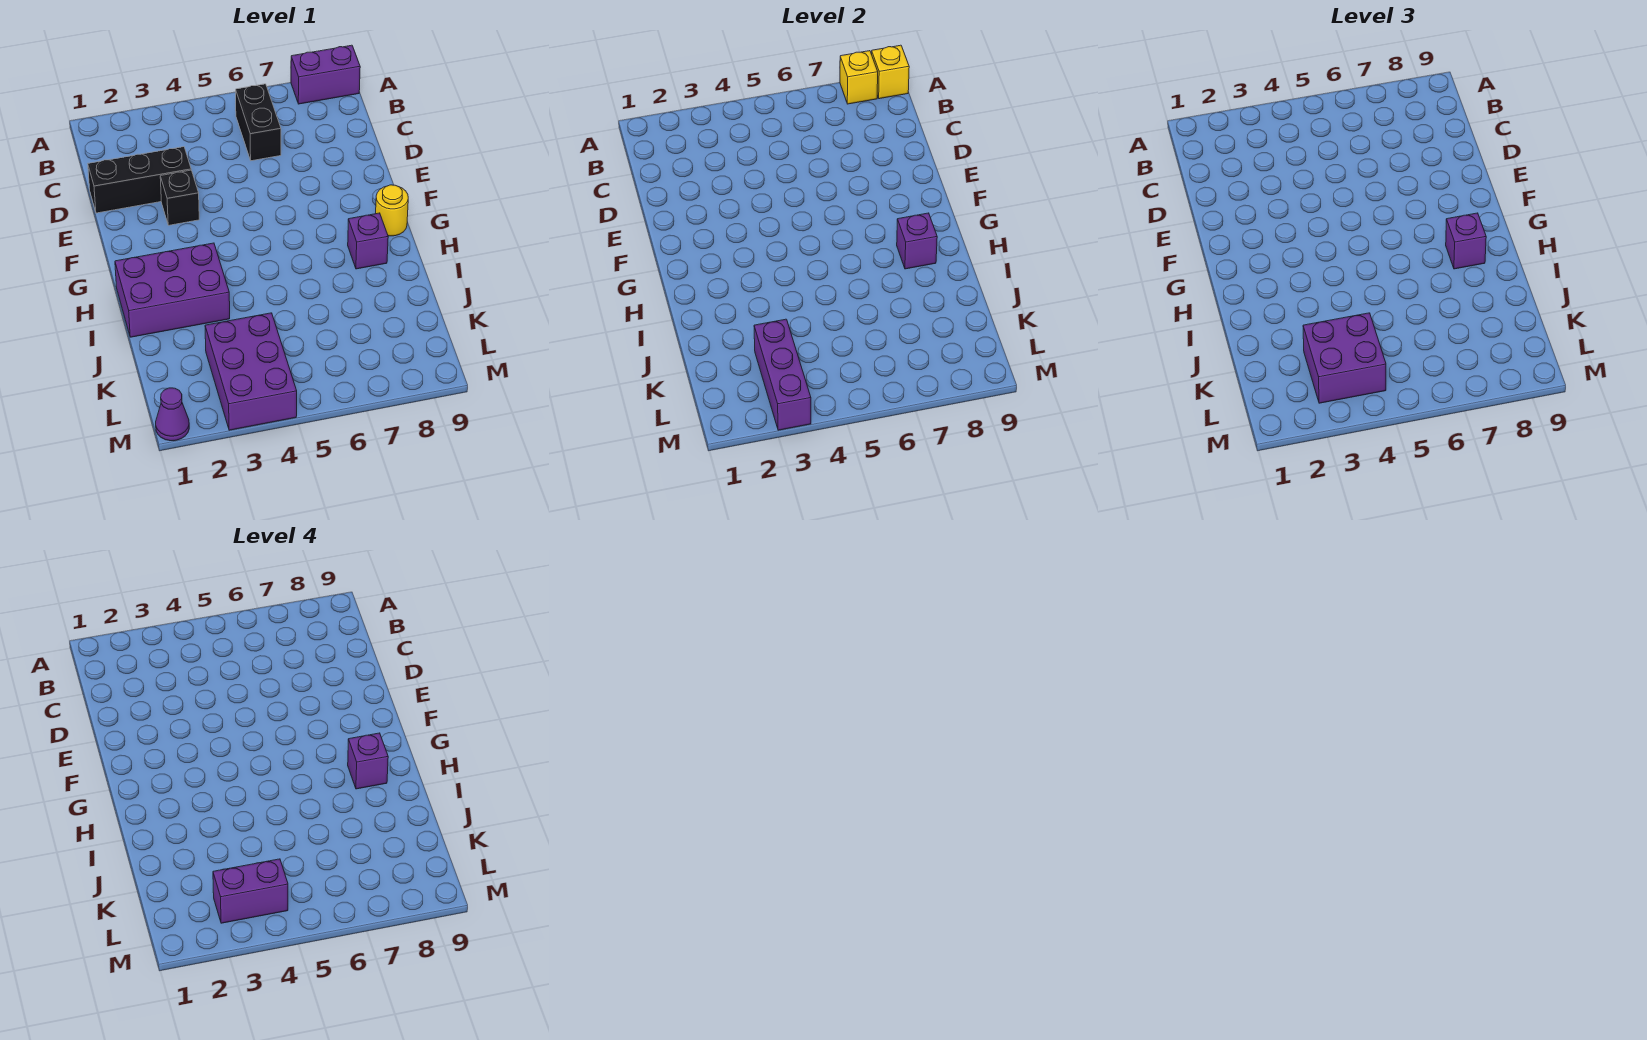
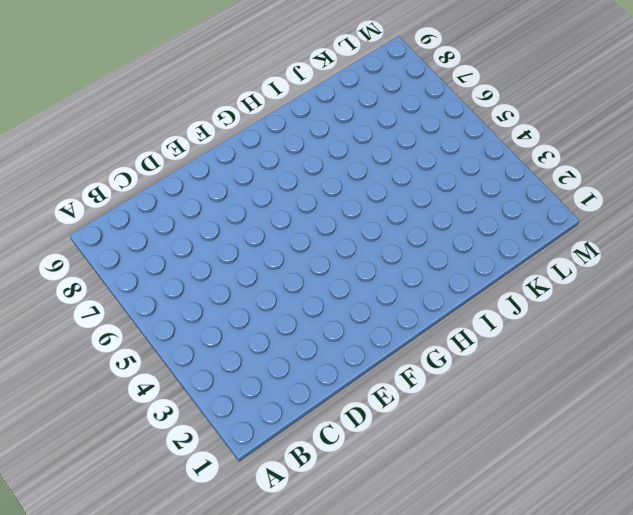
none -> purple brick A8:A9 level 1
none -> black brick B6:C6 level 1
none -> black brick D1:D3 level 1

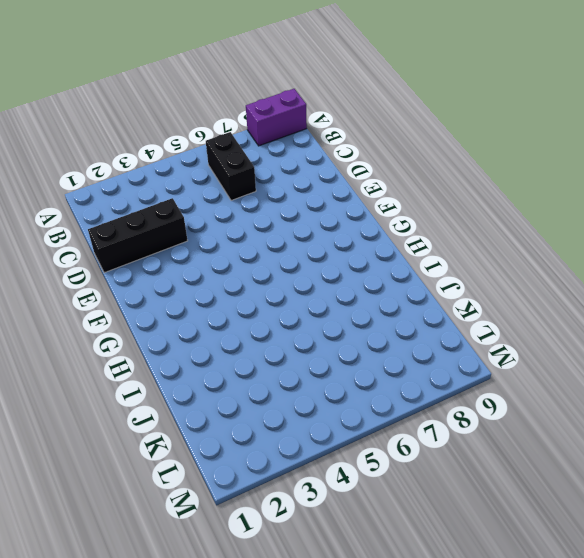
none -> black brick E3 level 1
none -> yellow round brick G9 level 1
none -> purple brick H1:I3 level 1

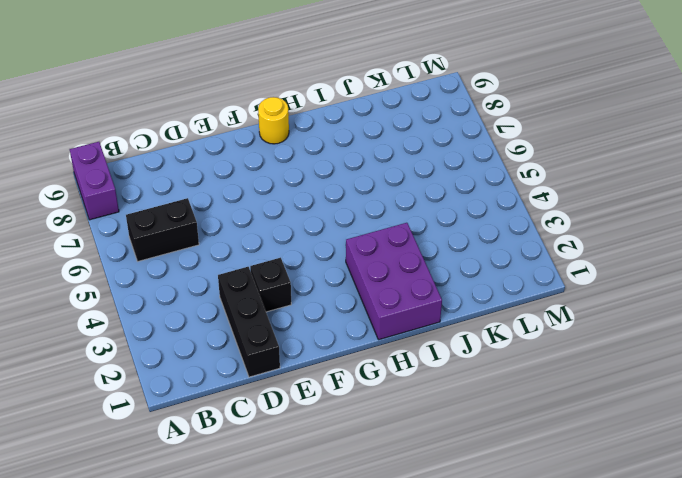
none -> purple brick H8 level 1
none -> purple brick K3:M4 level 1
none -> purple cone M1 level 1

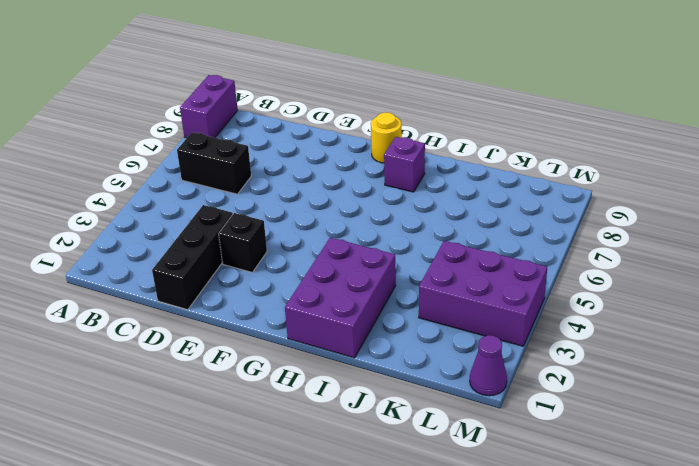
none -> yellow brick A8 level 2
none -> yellow brick A9 level 2
none -> purple brick H8 level 2

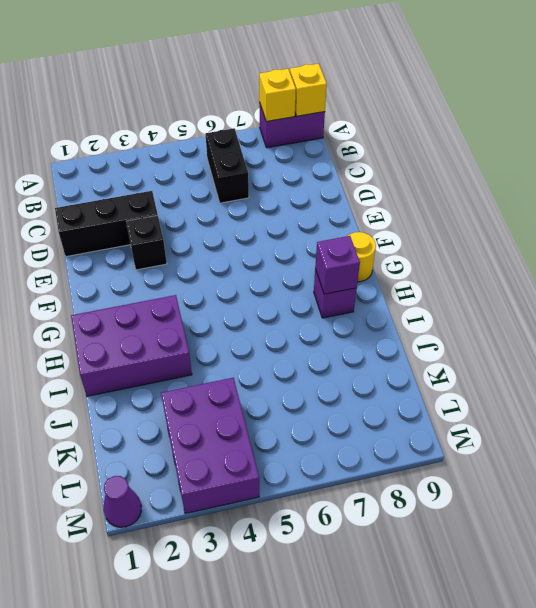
none -> purple brick K3:M3 level 2
none -> purple brick H8 level 3
none -> purple brick K3:L4 level 3

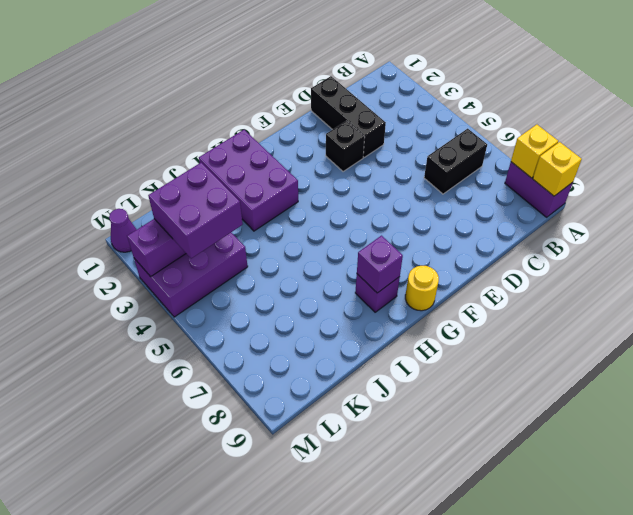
none -> purple brick H8 level 3
none -> purple brick H8 level 4
none -> purple brick L3:L4 level 4

